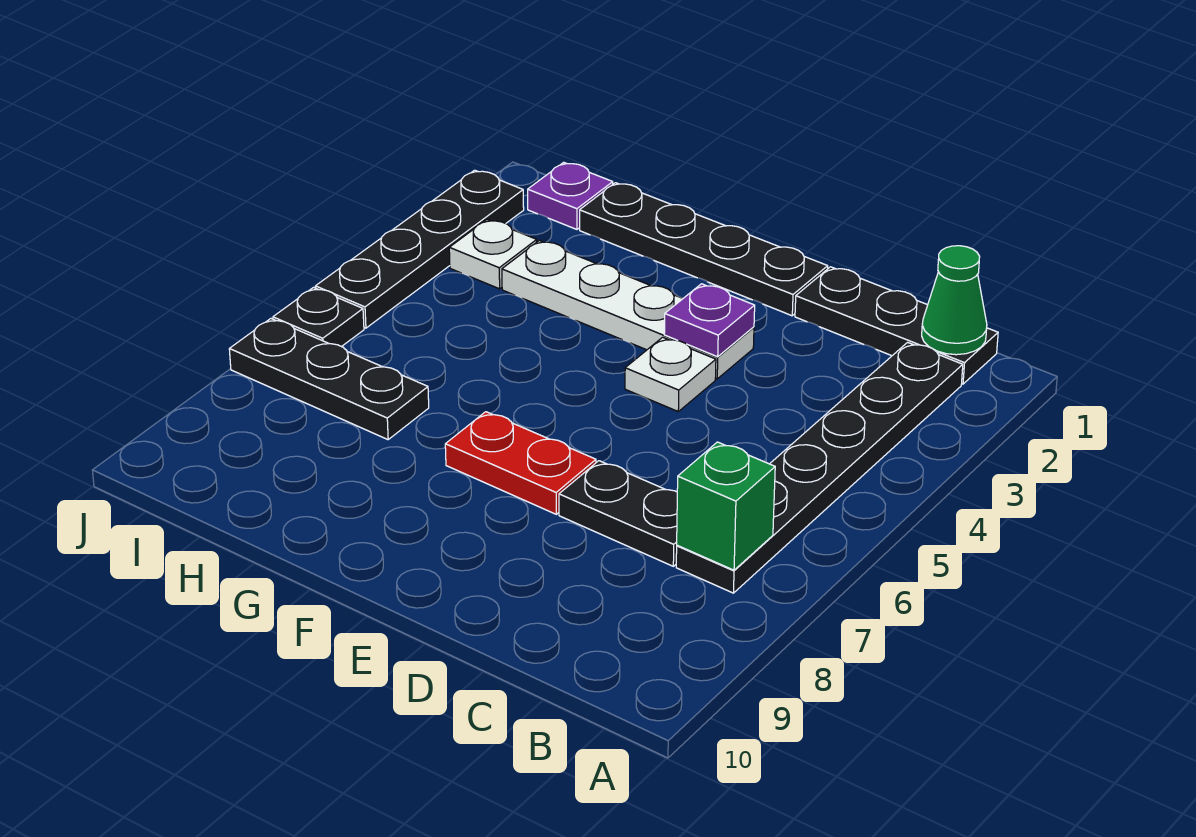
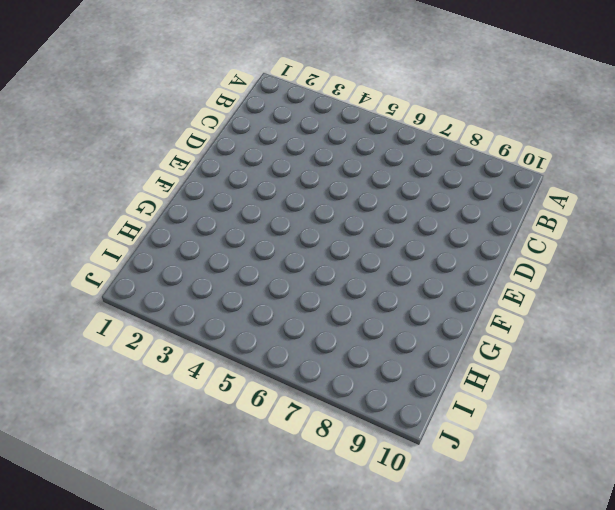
none -> black plate B1:D1 level 1
none -> black plate B2:B7 level 1
none -> black plate C7:D7 level 1

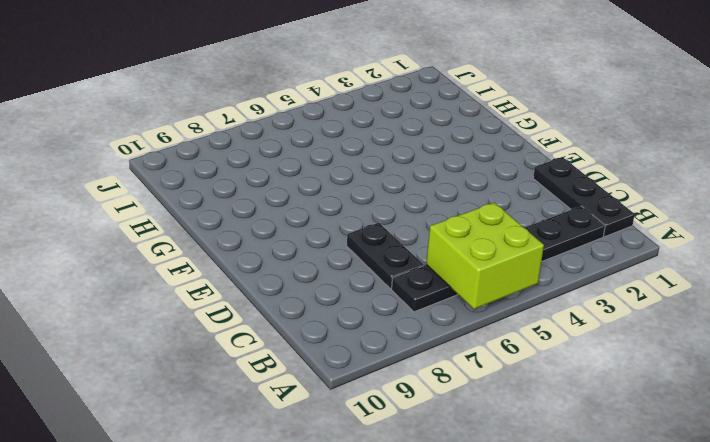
lime brick A5:B6 level 2 -> none
none -> black plate E1:H1 level 1
none -> white plate E3:H3 level 1
none -> white plate E4 level 1

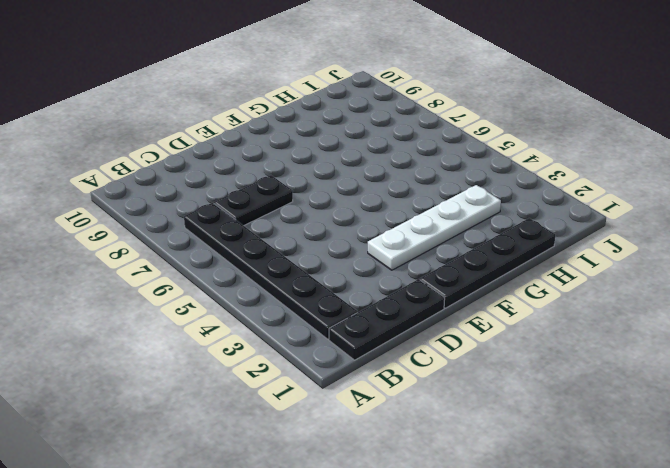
none -> white plate E4 level 1
none -> red plate E7:F7 level 1
none -> black plate H7:J7 level 1

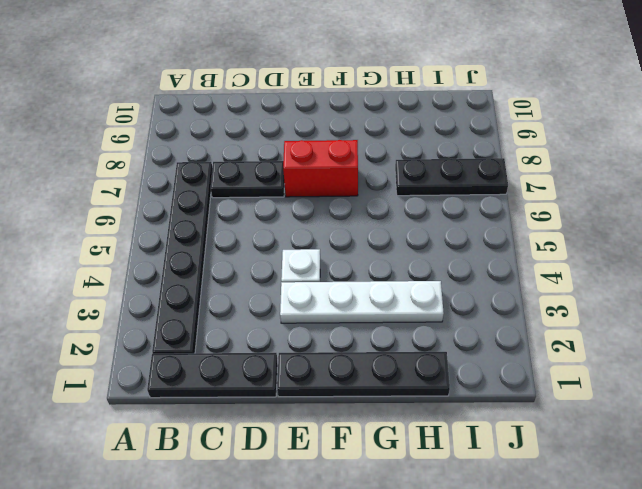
red brick E7:F7 level 1 -> red plate E7:F7 level 1
none -> purple plate I1 level 1
none -> white plate I3 level 1
none -> black plate J2:J5 level 1

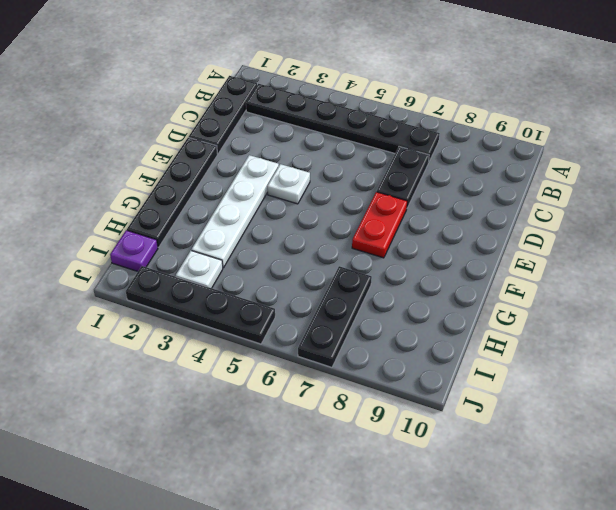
none -> black plate J6 level 1
none -> green cone B1 level 2
none -> green brick B7 level 2

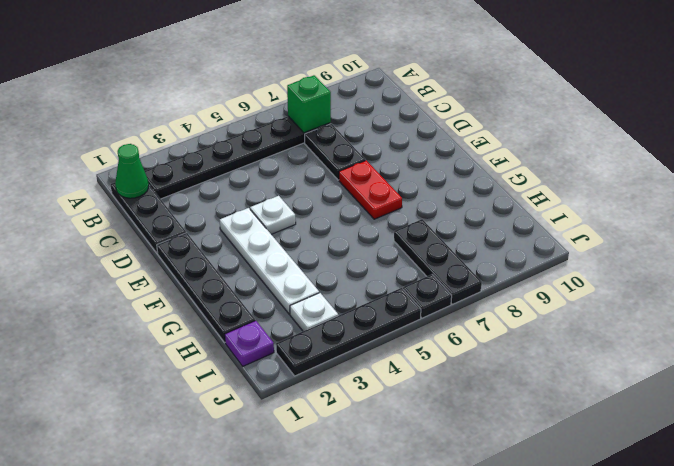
none -> purple plate E3 level 2

